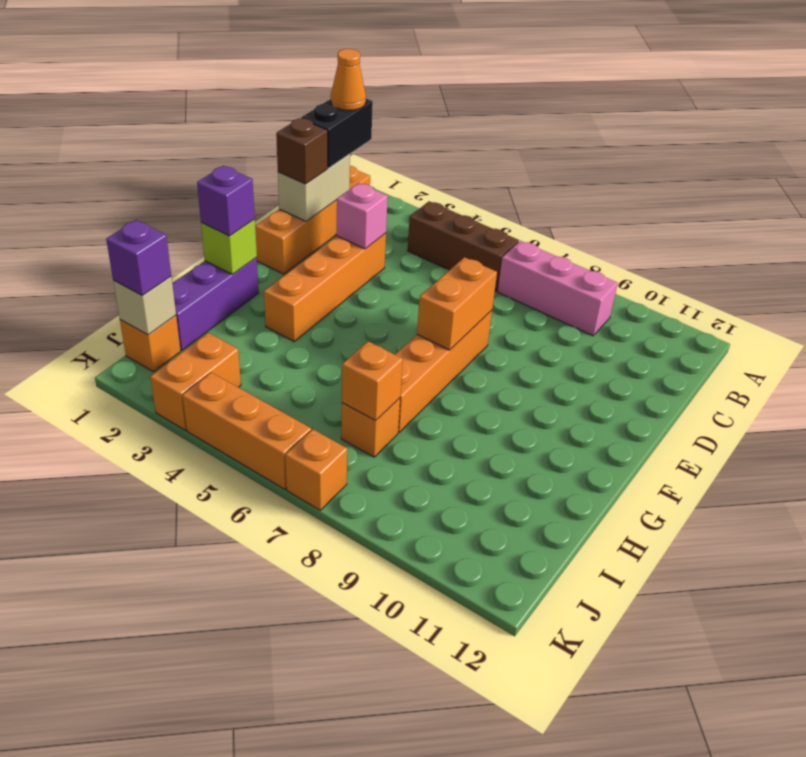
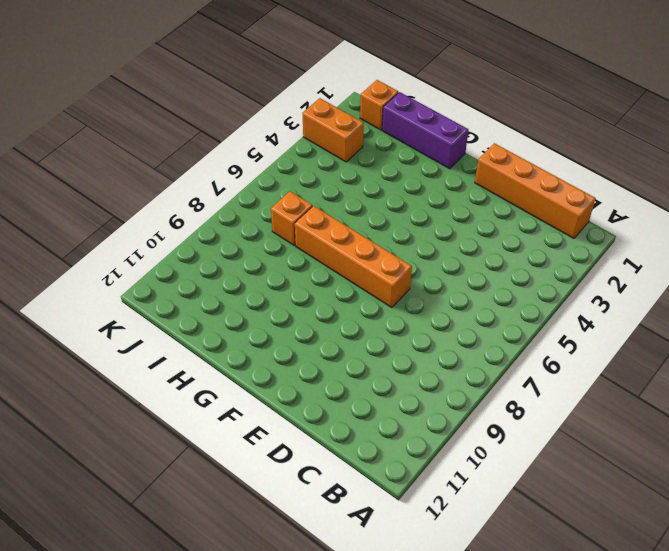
none -> brown brick B4:B6 level 1
none -> pink brick B7:B9 level 1
none -> orange brick D3:G3 level 1

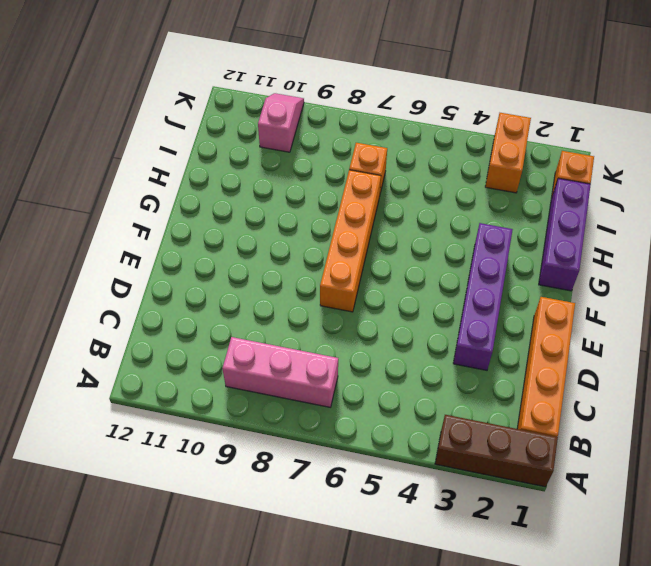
brown brick A1:A3 level 1 -> brown brick B4:B6 level 1
purple brick D3:G3 level 1 -> orange brick D3:G3 level 1
pink slope J10:K10 level 1 top J -> none
none -> orange brick K4:K6 level 1
none -> orange brick K7 level 1
none -> tan brick C1:D1 level 2

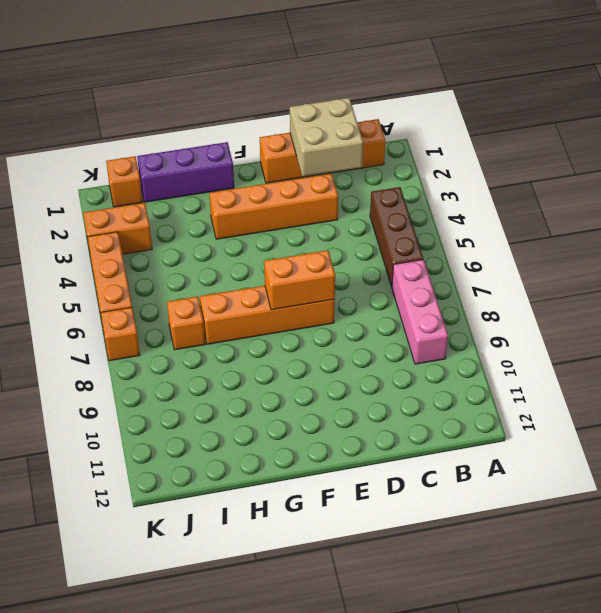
tan brick C1:D2 level 2 -> tan brick C1:D1 level 2
none -> pink brick D3 level 2
none -> lime brick G1 level 2
none -> orange brick I7 level 2

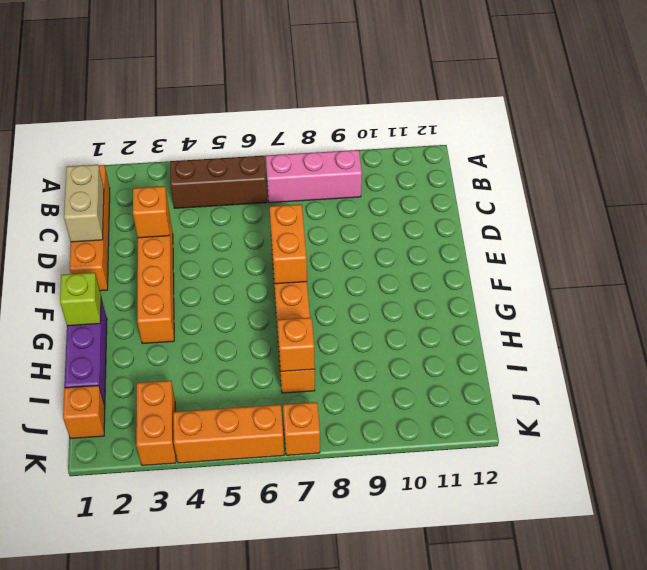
orange brick D3 level 2 -> pink brick D3 level 2
none -> tan brick J1 level 2
none -> black brick B1:C1 level 3
none -> brown brick D1 level 3

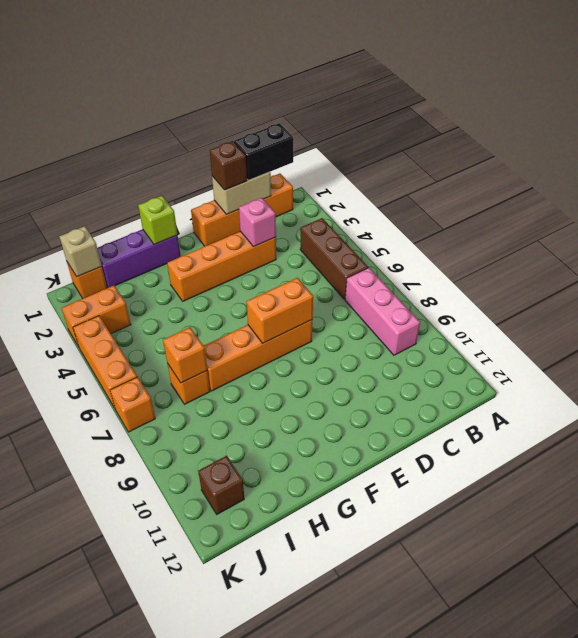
brown brick J11 level 1 -> none
none -> purple brick G1 level 3
none -> purple brick J1 level 3
none -> orange cone B1 level 4

